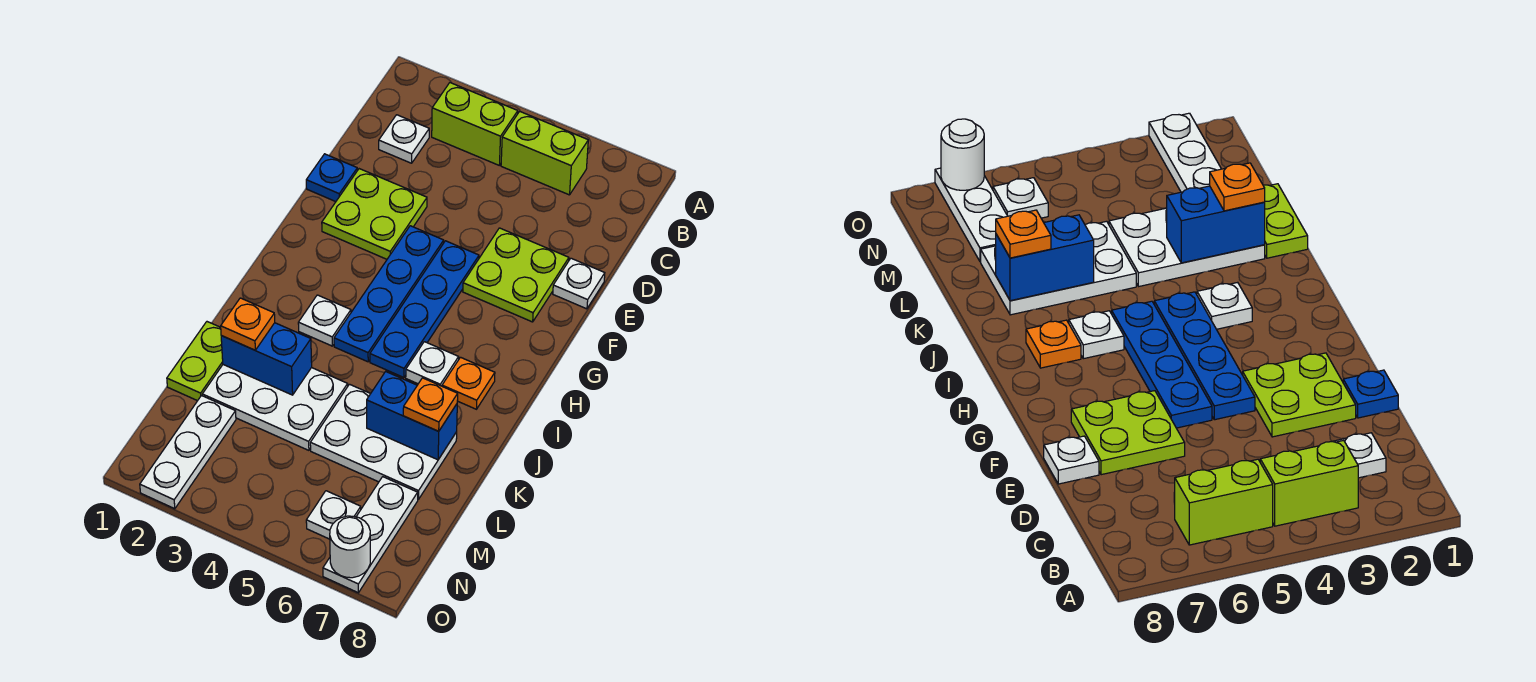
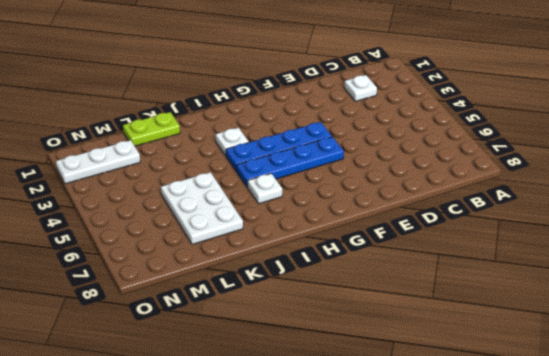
none -> lime brick B3:B4 level 1
none -> lime brick B5:B6 level 1
none -> blue plate E1 level 1

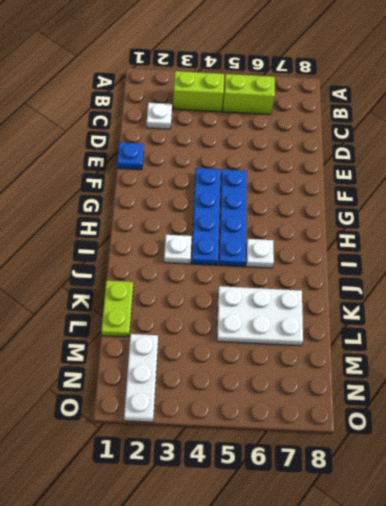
none -> lime plate E2:F3 level 1
none -> lime plate E6:F7 level 1
none -> white plate E8 level 1

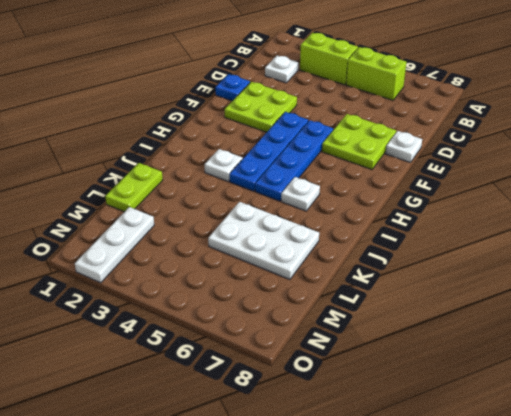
none -> orange plate I7 level 1
none -> white plate K2:L4 level 1
none -> white plate M7:O7 level 1

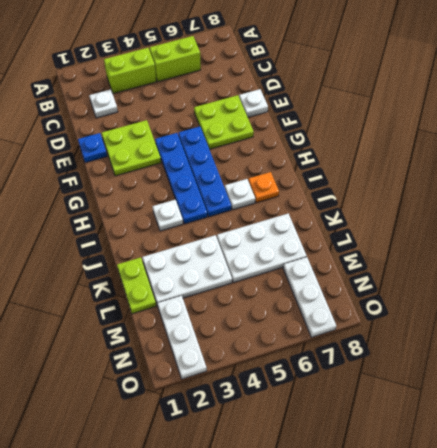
none -> white plate N6 level 1
none -> blue brick K2:K3 level 2
none -> blue brick K6:K7 level 2

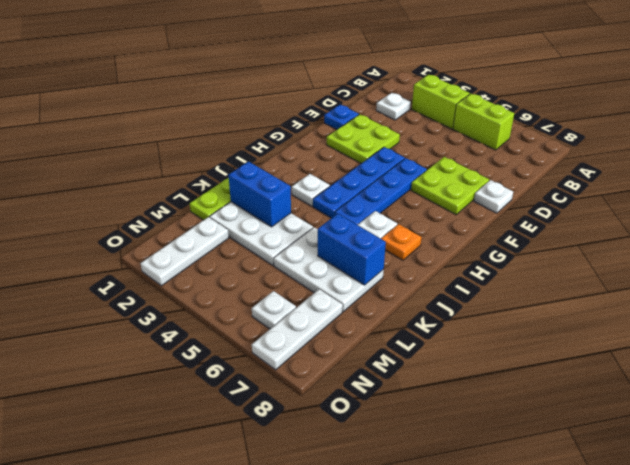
none -> white round brick O7 level 2
none -> orange plate K2 level 3
none -> orange plate K7 level 3

